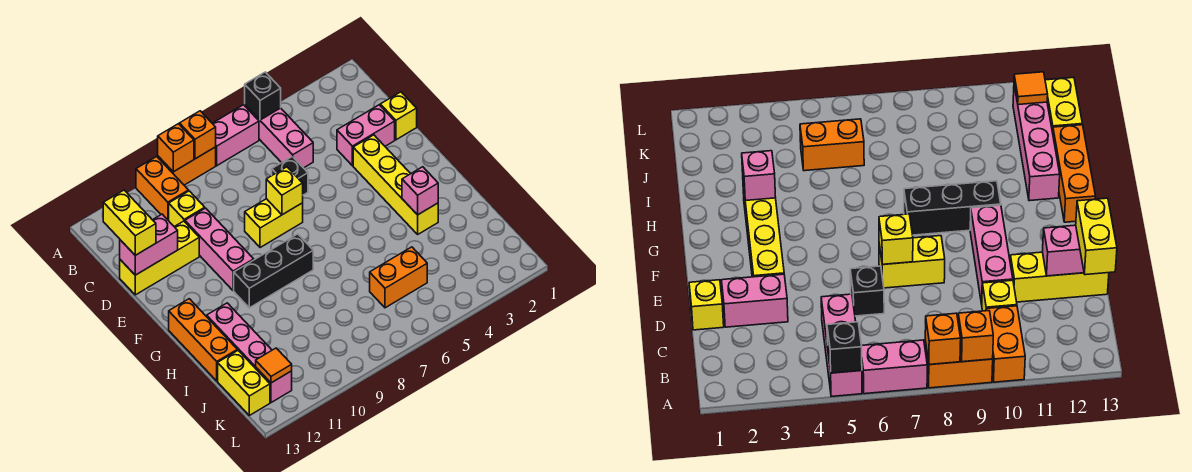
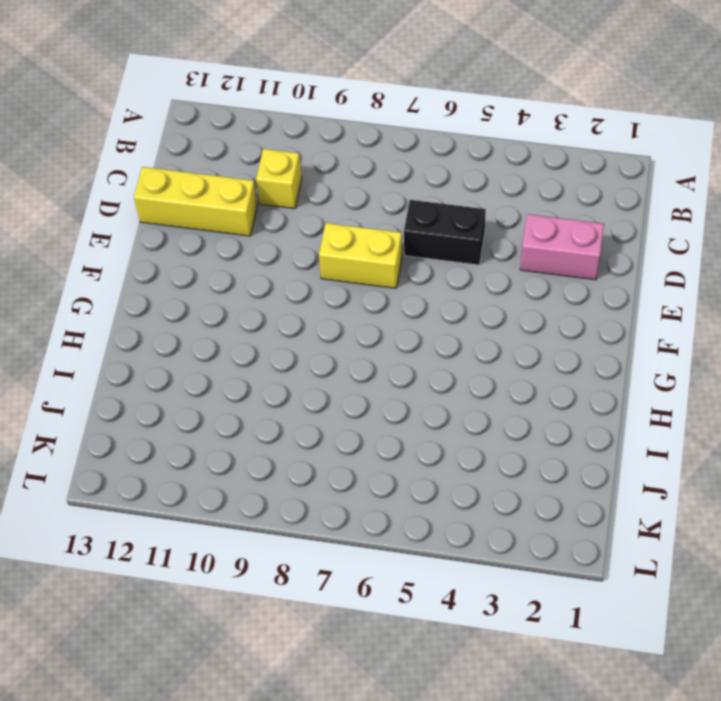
black brick D5:D6 level 1 -> black brick D6 level 1
none -> pink brick A5:C5 level 1
none -> pink brick A6:A7 level 1
none -> orange brick A8:A9 level 1

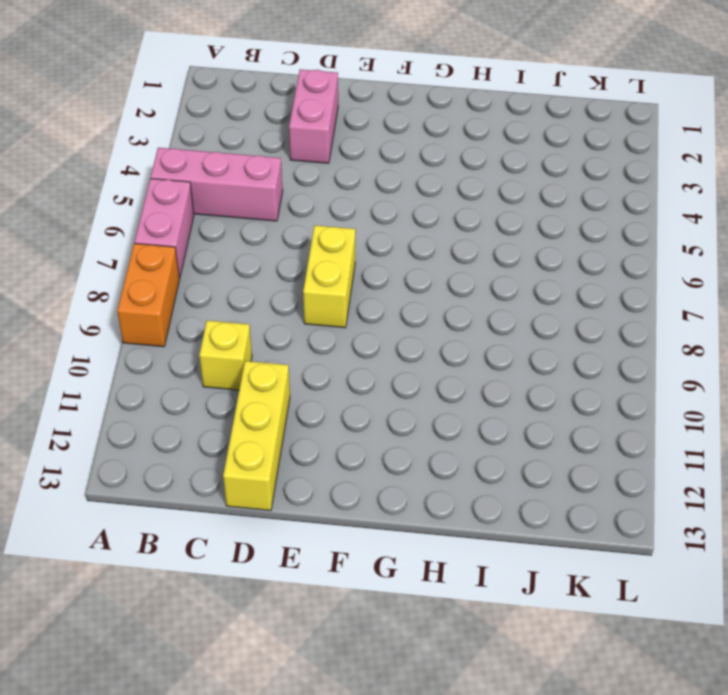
none -> orange brick A10:B10 level 1
none -> yellow brick D1 level 1
none -> black brick D6 level 1

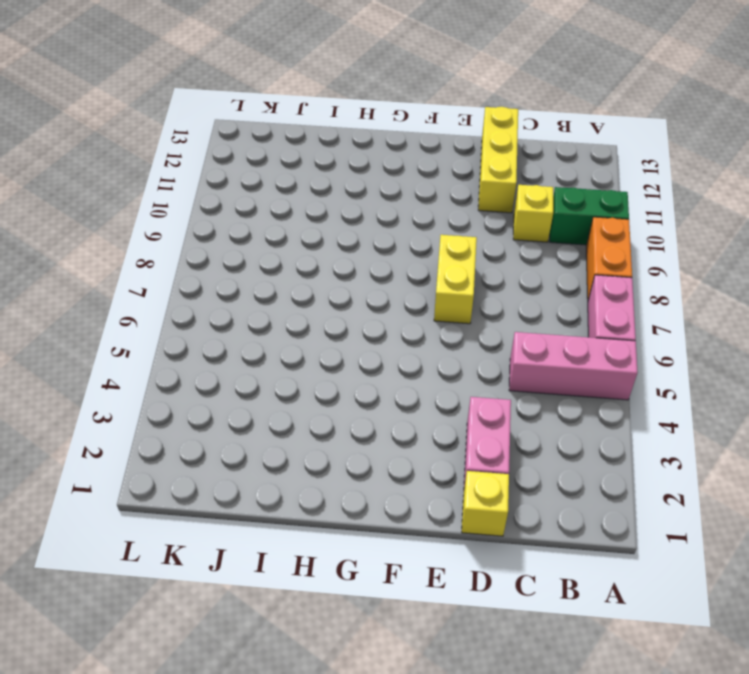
green brick A10:B10 level 1 -> orange brick A10:B10 level 1
none -> black brick D6 level 1
none -> pink brick D10:F10 level 1
none -> yellow brick E3:H3 level 1

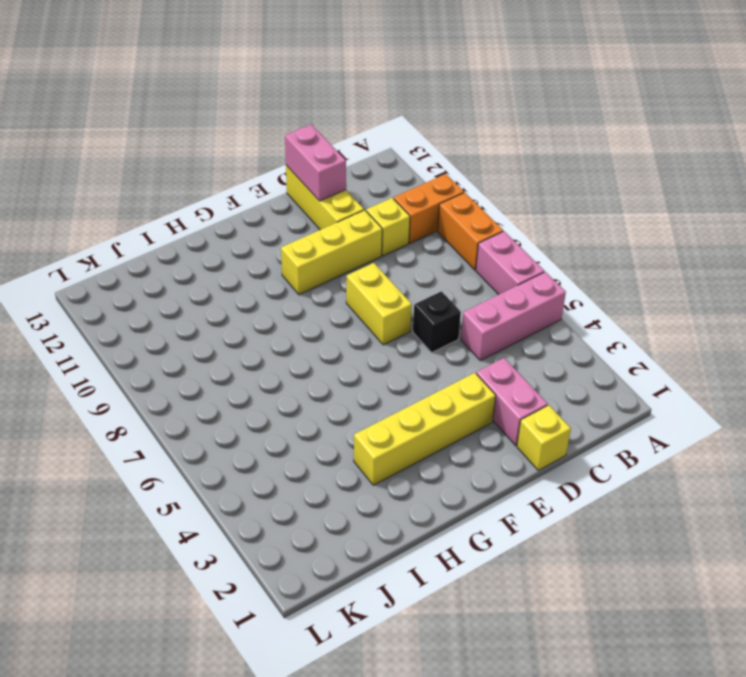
yellow brick D10:F10 level 1 -> pink brick D10:F10 level 1
none -> black brick G8:G10 level 1
none -> orange brick G13:I13 level 1
none -> pink brick H12:K12 level 1

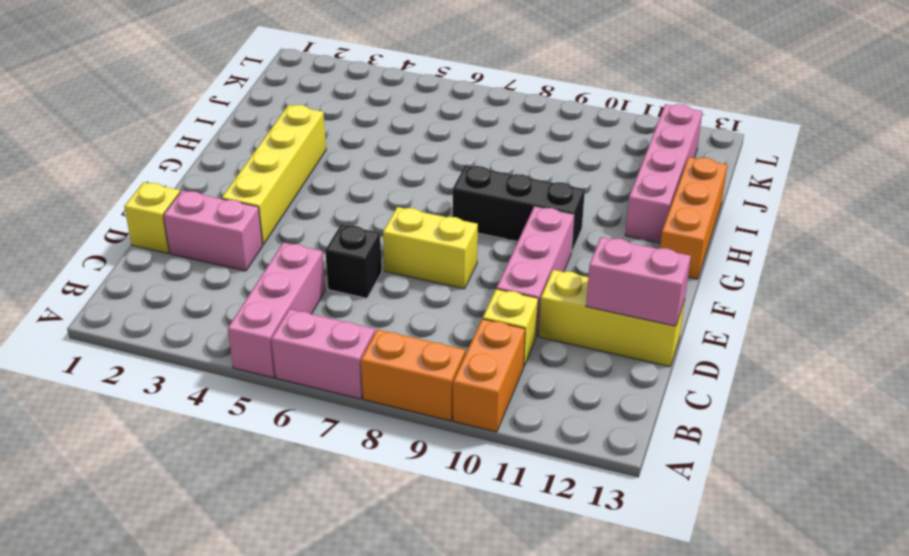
none -> orange brick J5:J6 level 1
none -> yellow brick J13:K13 level 1
none -> black brick A5 level 2

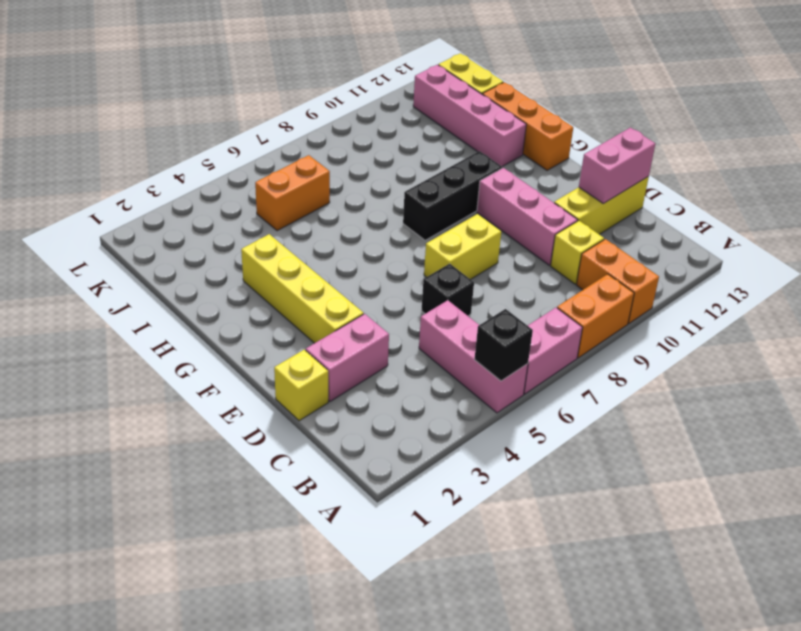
none -> orange brick A8 level 2
none -> orange brick A9 level 2
none -> yellow brick E7 level 2

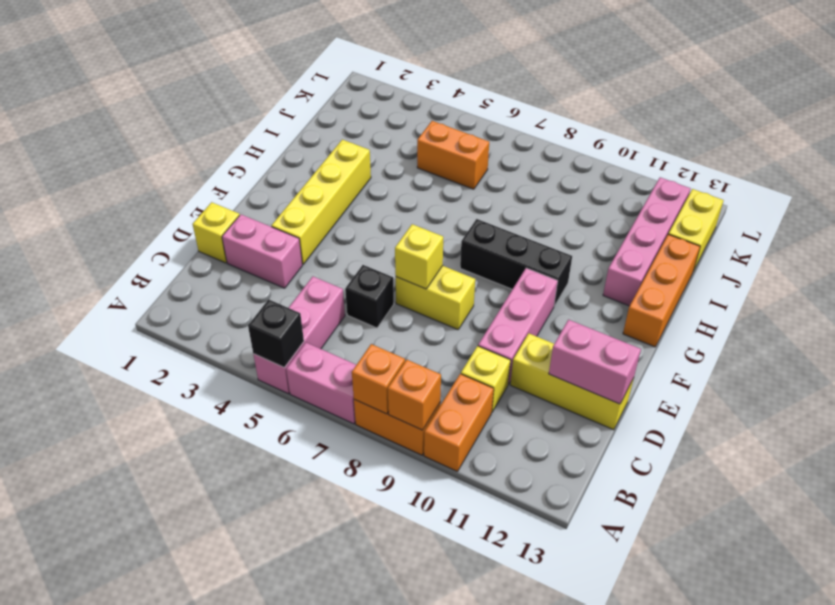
none -> pink brick H3 level 2
none -> orange tile K12 level 2
none -> yellow brick C13:D13 level 3

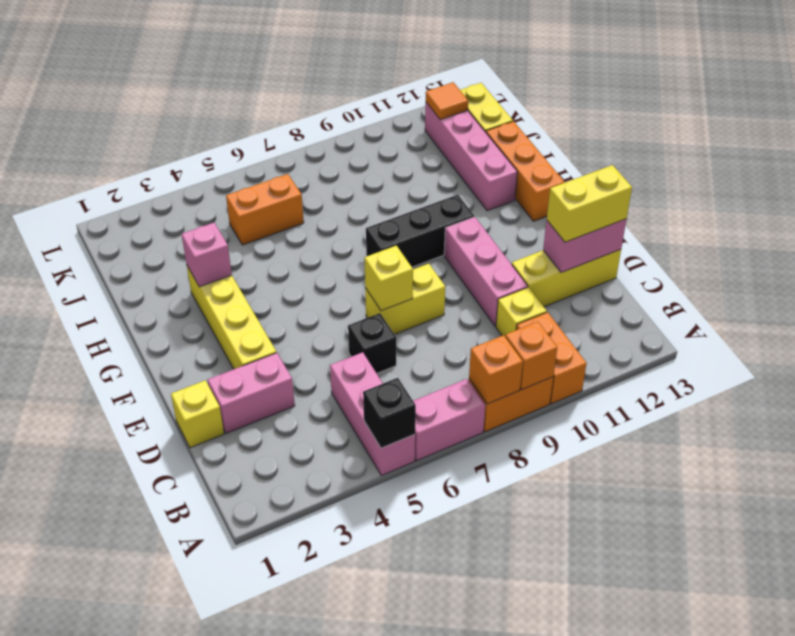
yellow brick D12:D13 level 3 -> yellow brick C13:D13 level 3

